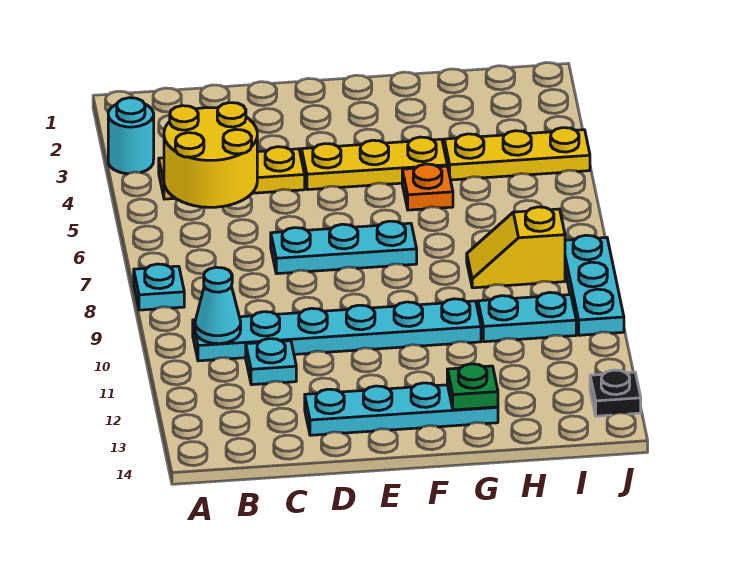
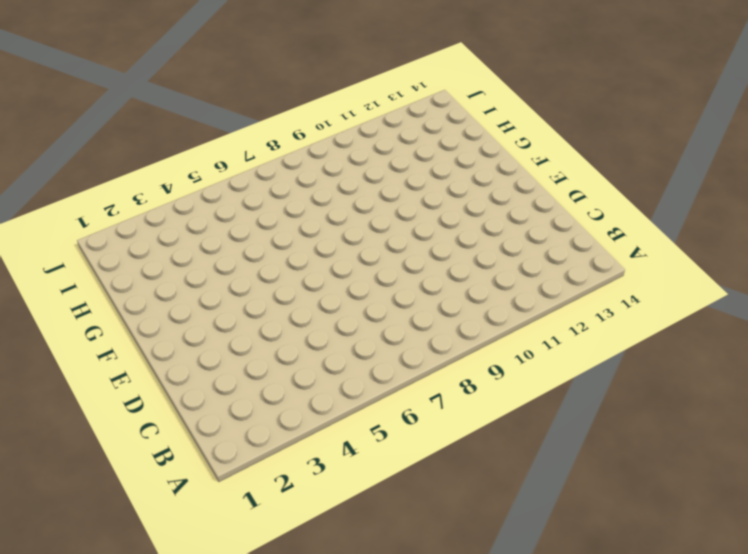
none -> cyan round brick A3 level 1
none -> cyan plate A8 level 1
none -> yellow plate B4:D4 level 1

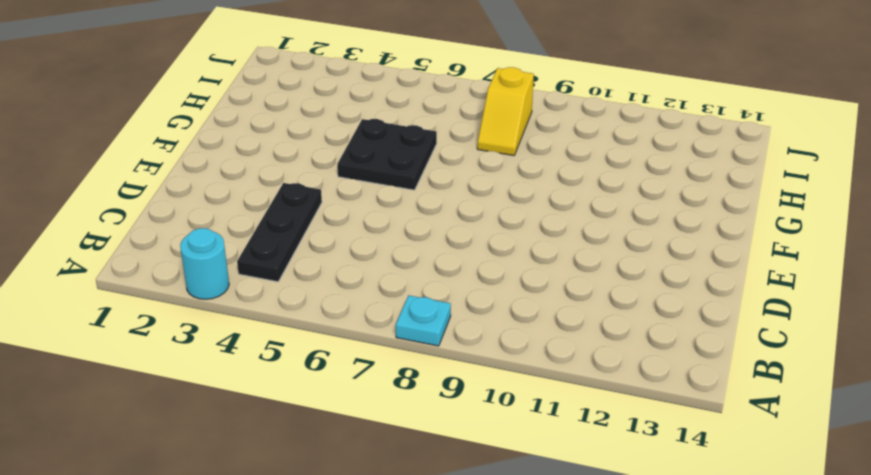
black plate B4:D4 level 1 -> yellow plate B4:D4 level 1
black plate F5:G6 level 1 -> orange plate G5 level 1
none -> cyan plate B10:G10 level 1
none -> cyan plate C11 level 1
none -> cyan plate D7:F7 level 1

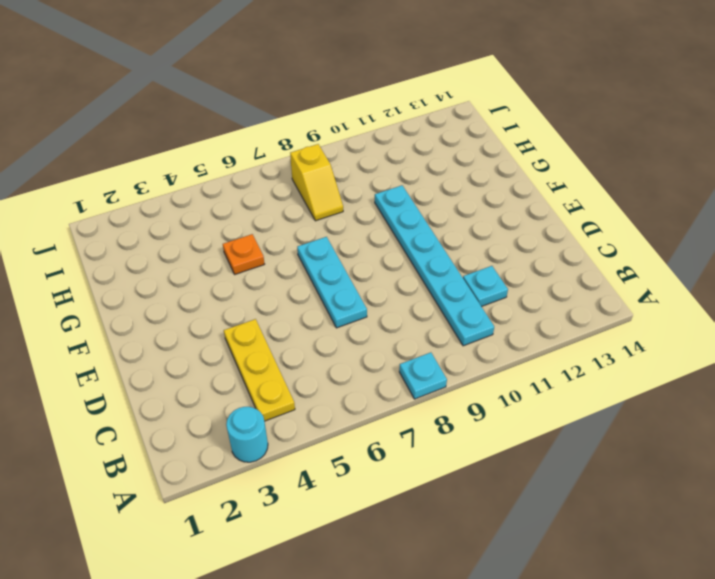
none -> cyan plate D13:G13 level 1
none -> yellow plate E4:G4 level 1
none -> yellow plate H4:J4 level 1

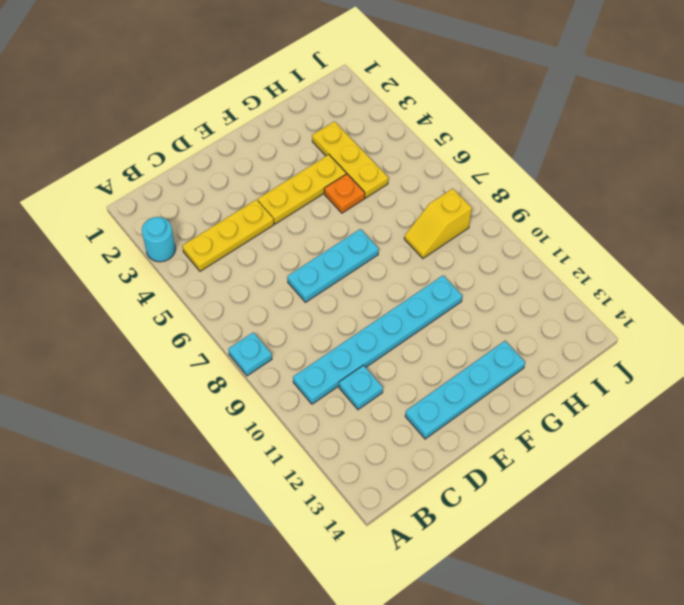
yellow plate H3:H5 level 1 -> yellow plate H4:J4 level 1
none -> cyan plate H10:I10 level 1
none -> cyan plate J8:J10 level 1
none -> black plate J13 level 1

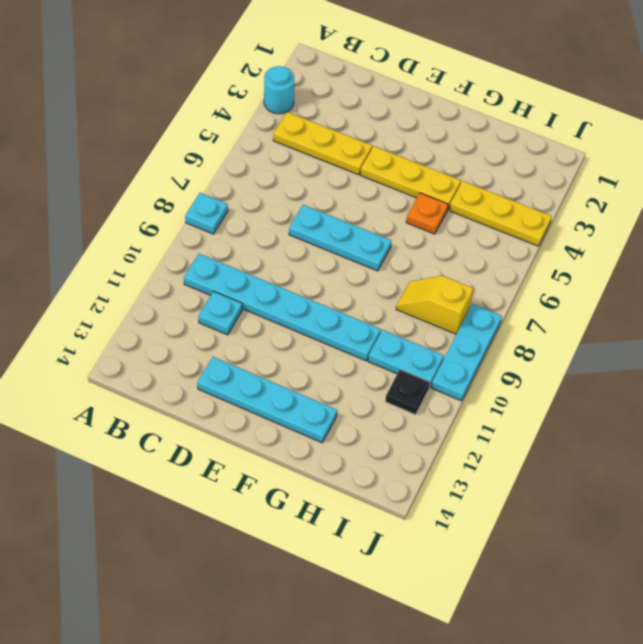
black plate I11 level 1 -> black plate J13 level 1
none -> yellow round brick B4:C5 level 2
none -> cyan cone B10 level 2
none -> green plate G13 level 2

